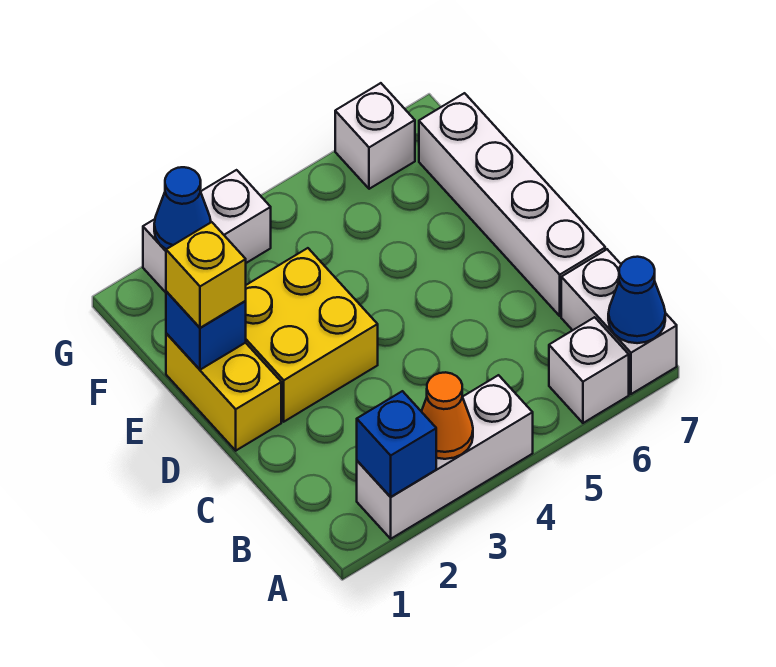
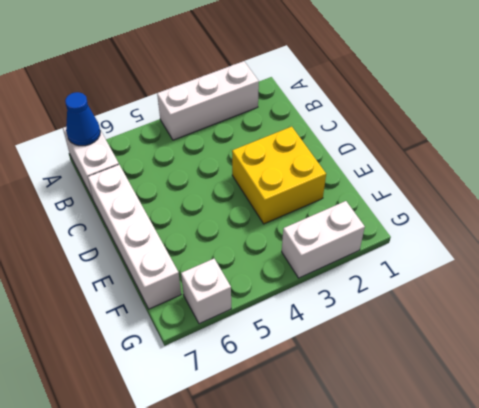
none -> white brick A6 level 1
none -> yellow brick D1:E1 level 1
none -> blue brick A2 level 2

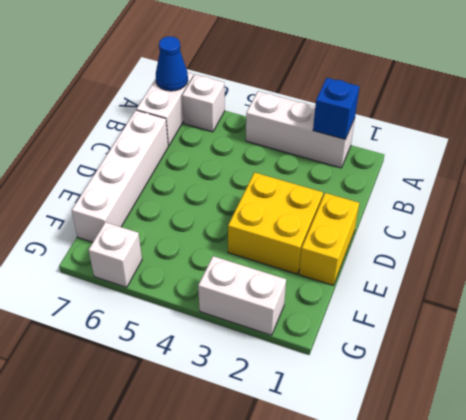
none -> orange cone A3 level 2
none -> blue brick E1 level 2
none -> blue cone G2 level 2

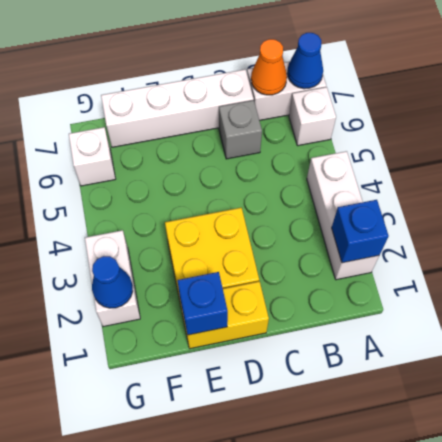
orange cone B7 level 2 -> orange cone A3 level 2
grey brick C6 level 1 -> none
none -> yellow brick E1 level 3

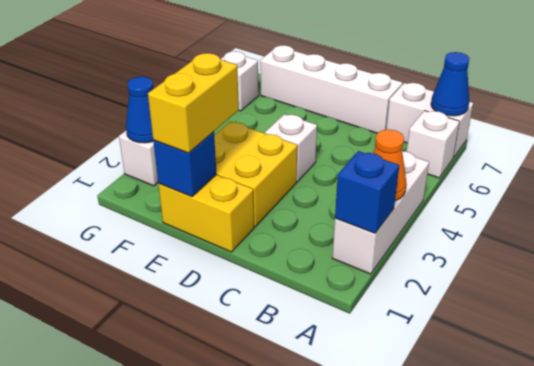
white brick D4 level 1 -> none
yellow brick E1:E2 level 3 -> yellow brick E1 level 3

